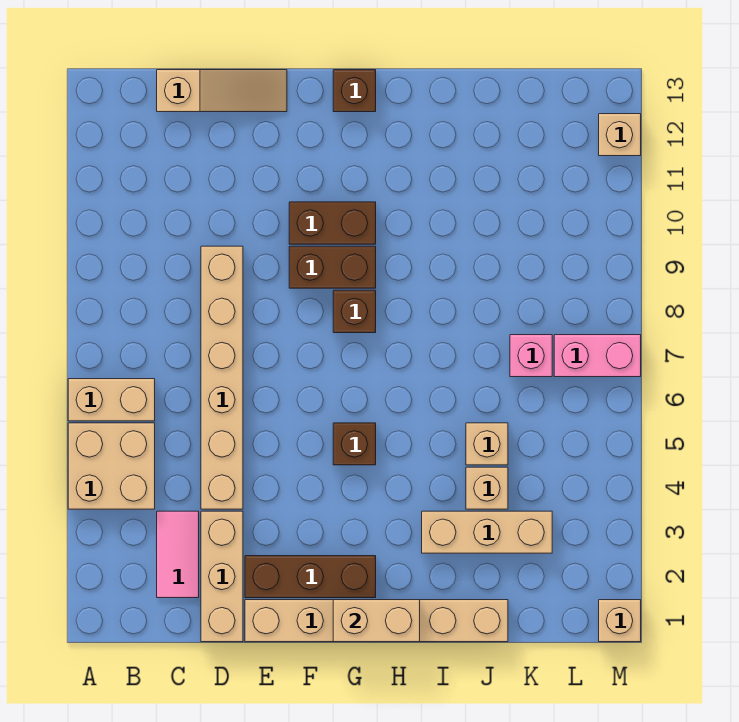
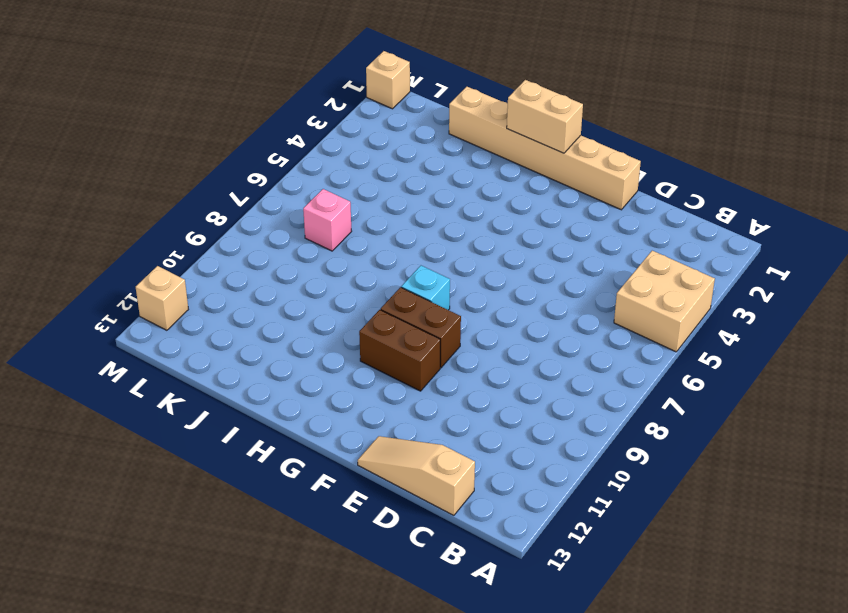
cyan brick G8 level 1 -> brown brick G8 level 1
none -> tan brick A6:B6 level 1
none -> pink tile C2:C3 level 1
none -> tan brick D1:D3 level 1

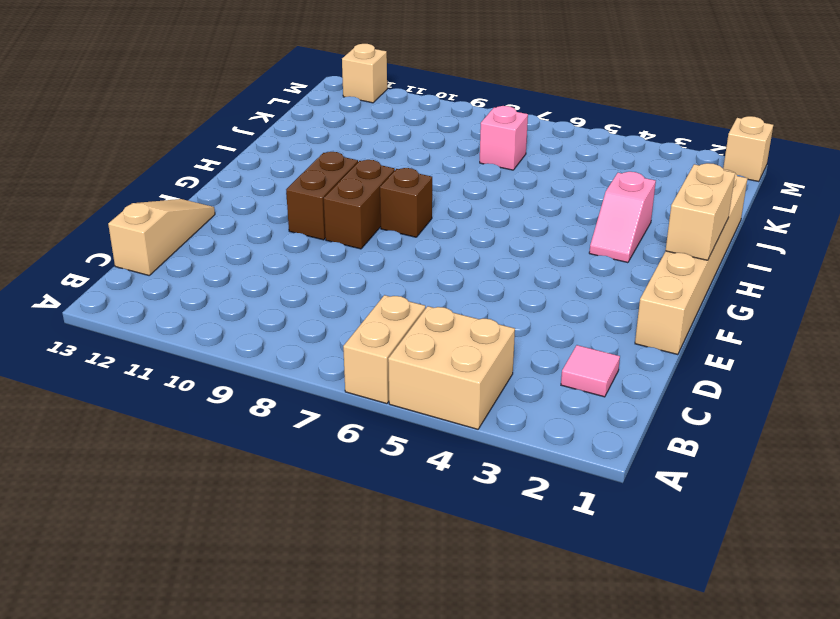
pink tile C2 level 1 -> pink tile C2:C3 level 1
pink slope H3:I3 level 1 top I -> tan brick I3:K3 level 1
none -> tan brick D1:D3 level 1
none -> tan brick D4:D9 level 1
none -> brown brick E2:G2 level 1

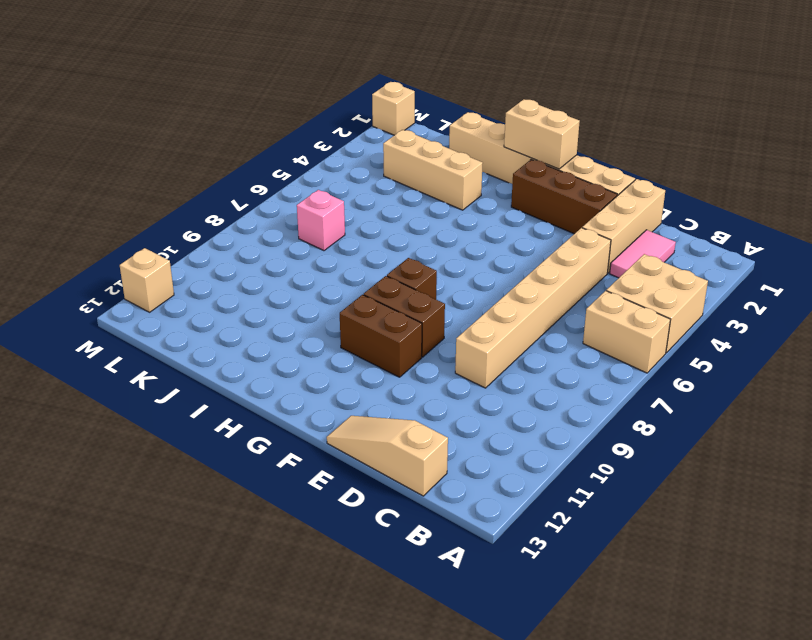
none -> brown brick G5 level 1
none -> brown brick G13 level 1
none -> tan brick J4 level 1

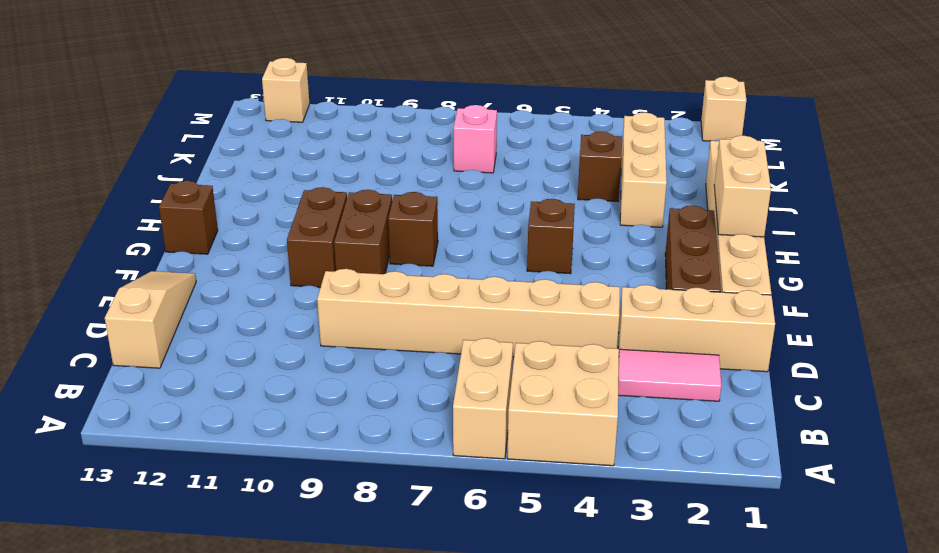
brown brick J4 level 1 -> tan brick J4 level 1
none -> tan brick J5 level 1
none -> pink brick L7:M7 level 1

